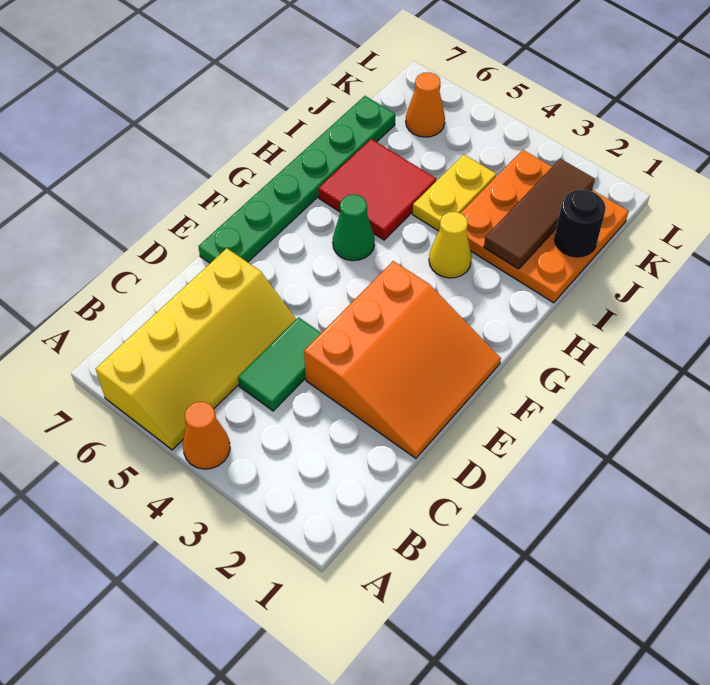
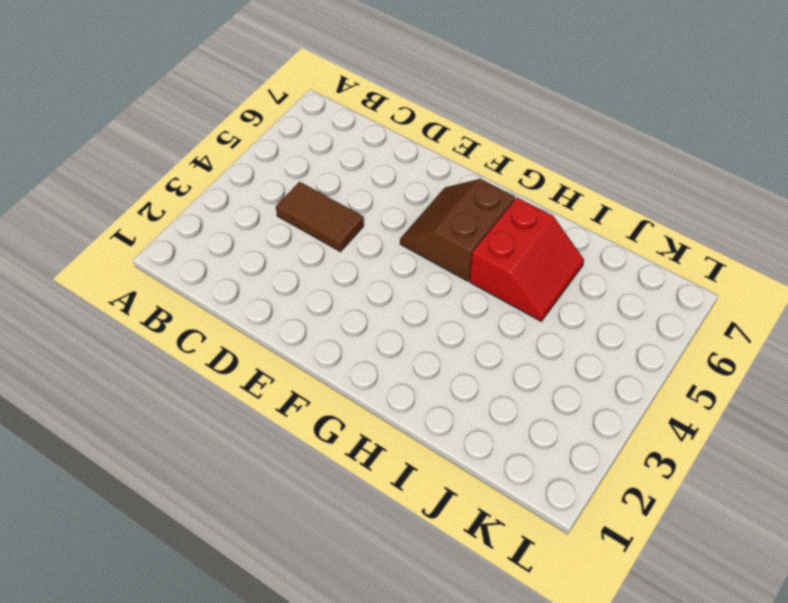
brown tile C4:D4 level 1 -> green tile C4:D4 level 1
brown slope F5:G6 level 1 top G -> green cone G5 level 1
red slope H5:I6 level 1 top H -> red tile H5:I6 level 1
none -> orange cone A4 level 1
none -> yellow slope A5:D6 level 1 top 6
none -> orange slope D1:F3 level 1 top 3

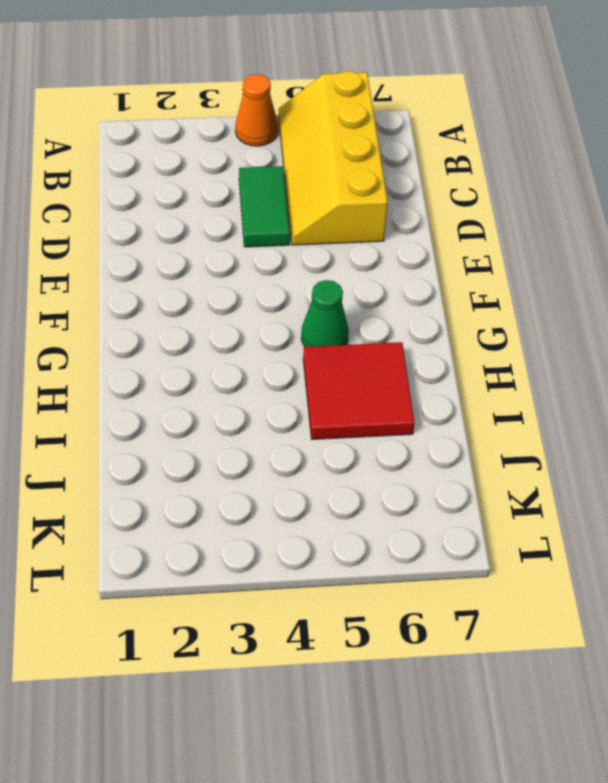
none -> orange slope D1:F3 level 1 top 3
none -> green plate E7:J7 level 1
none -> yellow cone H3 level 1

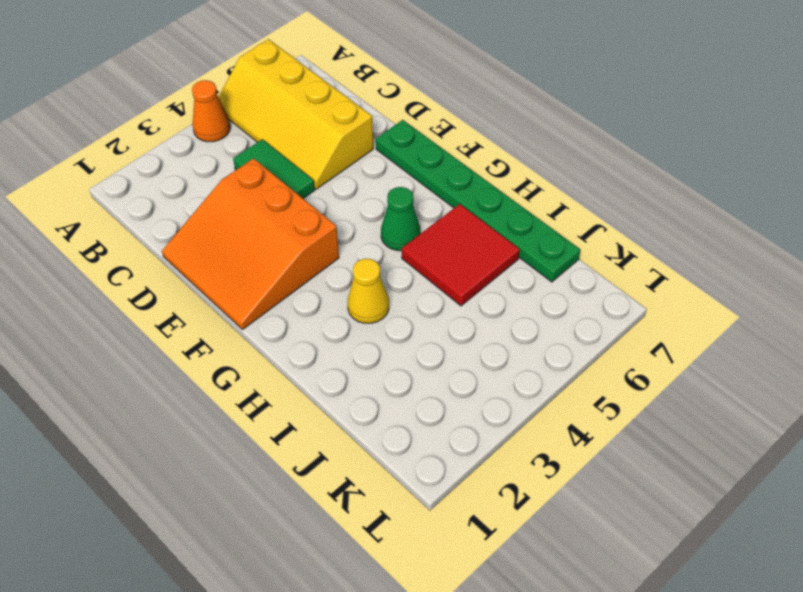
none -> orange plate I1:K3 level 1
none -> yellow plate I4:J4 level 1
none -> orange cone K6 level 1

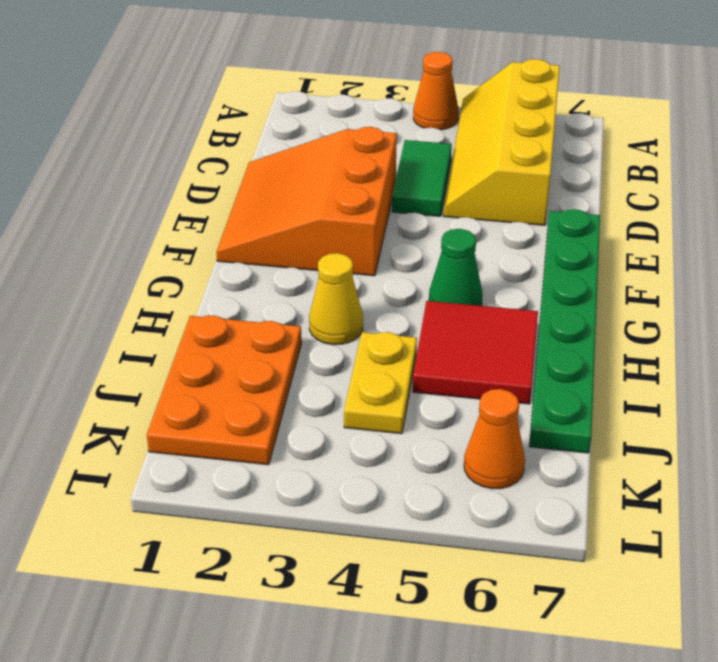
orange plate I1:K2 level 1 -> orange plate I1:K3 level 1
none -> brown tile I2:K2 level 2
none -> black round brick J1 level 2

